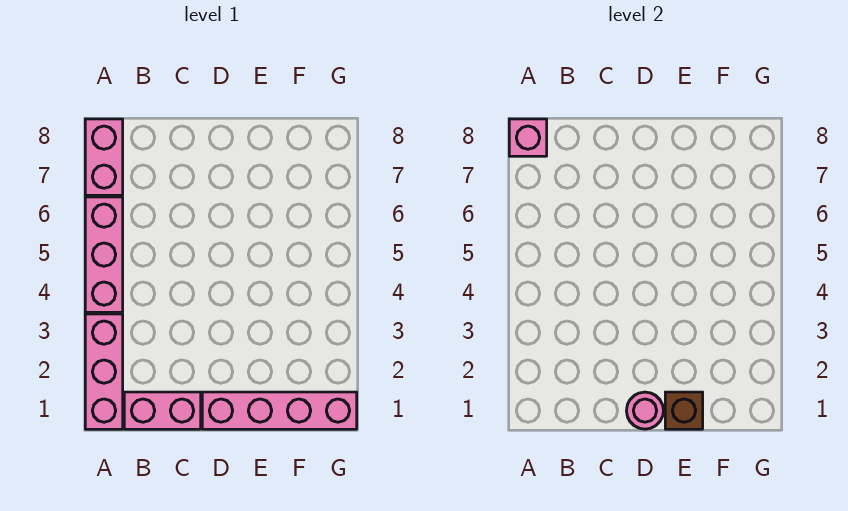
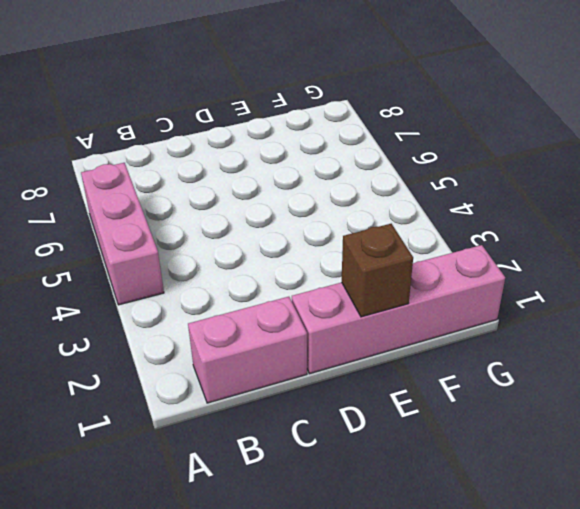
none -> pink brick A1:A3 level 1
none -> pink brick A7:A8 level 1

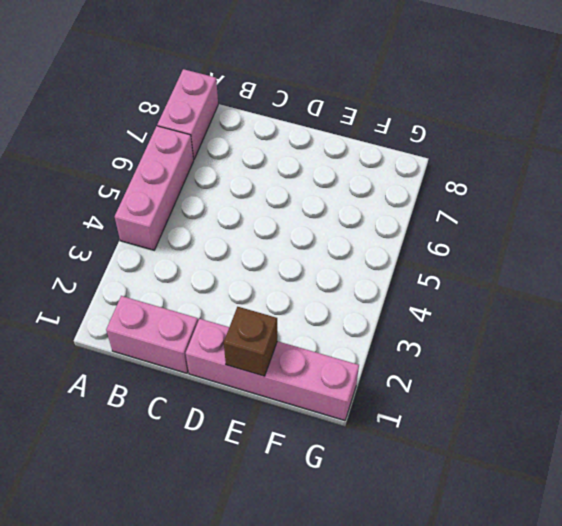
none -> pink brick A1:A3 level 1
none -> pink brick A8 level 2

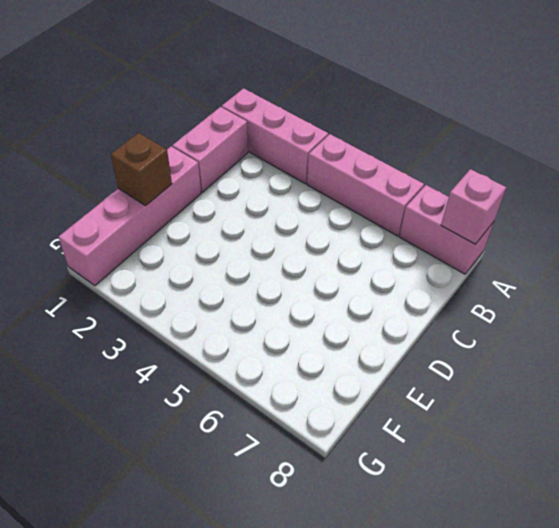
none -> pink round brick D1 level 2

